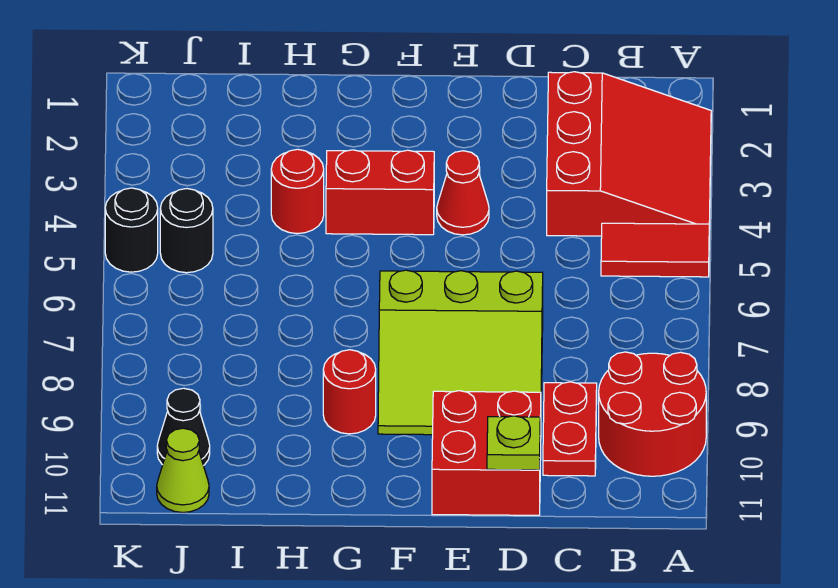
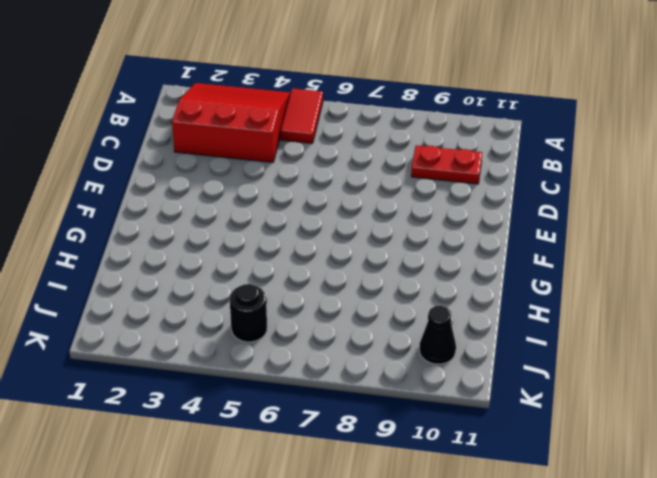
none -> red round brick A9:B10 level 1
none -> lime slope D7:F9 level 1 top 7
none -> red brick D10:E11 level 1

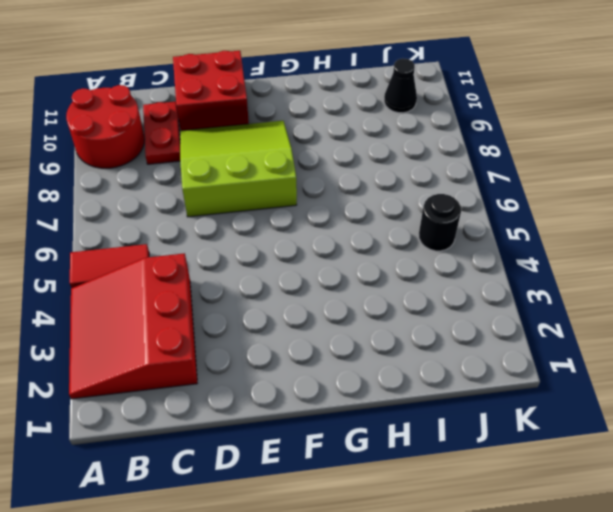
none -> red cone E4 level 1
none -> red brick F4:G4 level 1
none -> red round brick G9 level 1

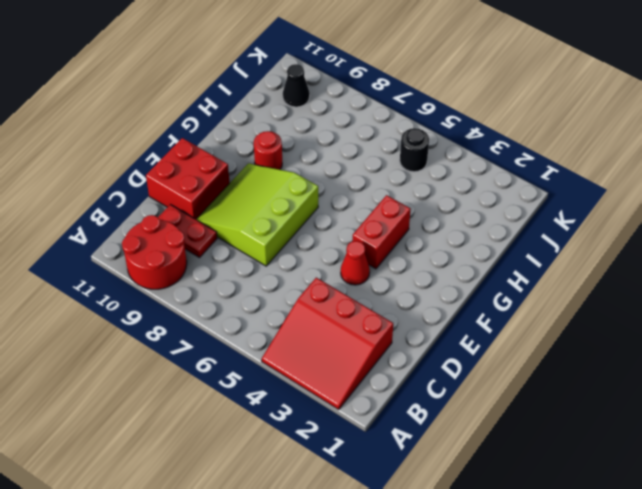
none -> red tile A5:B5 level 1
none -> red round brick H4 level 1
none -> lime cone J11 level 1

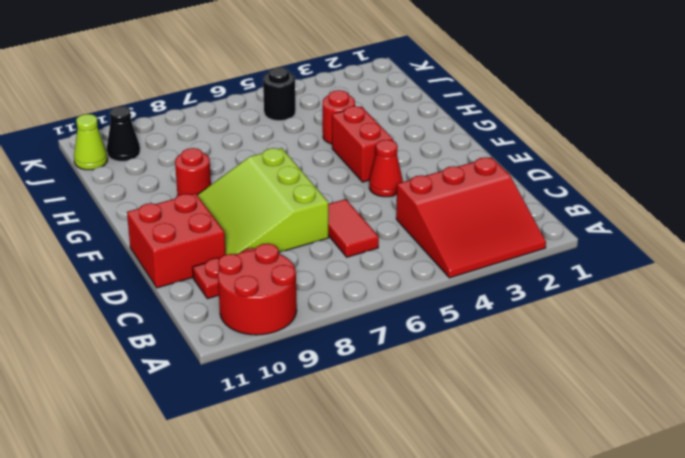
red tile C6:D6 level 1 -> red tile A5:B5 level 1
none -> black round brick K5 level 1
none -> lime plate D11 level 2

